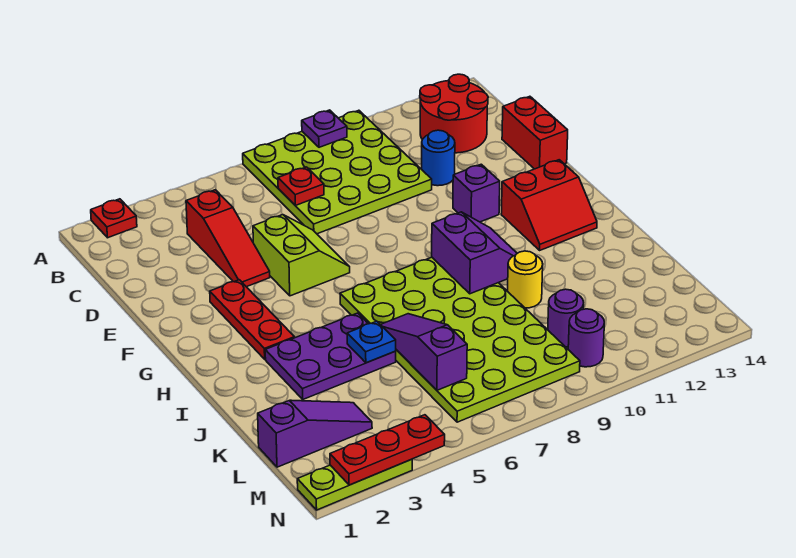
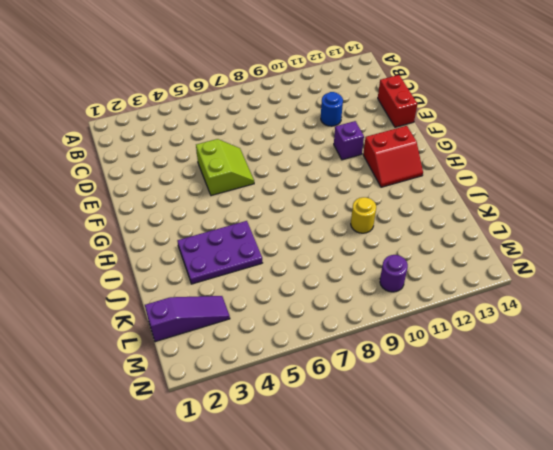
none -> red plate A2 level 1
none -> lime plate A7:D10 level 1
none -> red round brick B12:C13 level 1

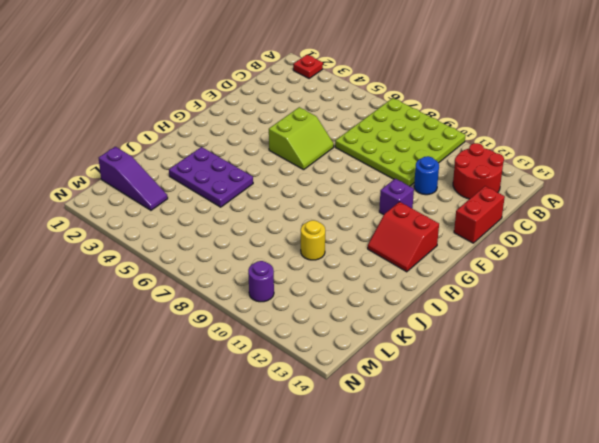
none -> red slope C4:E4 level 1 top C
none -> red plate F3:H3 level 1
none -> lime plate H6:M9 level 1

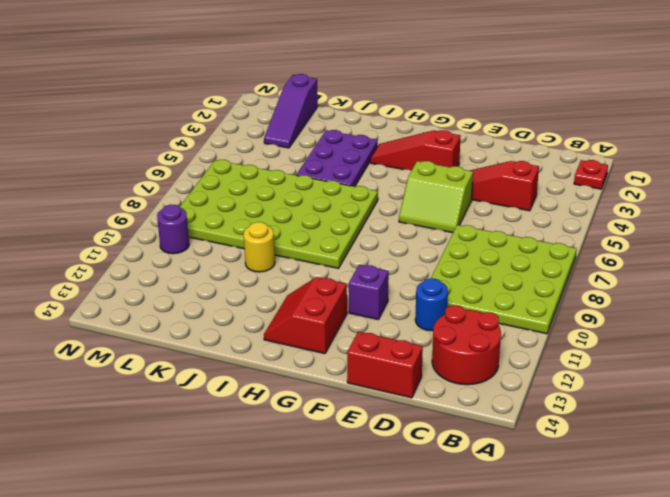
red slope F3:H3 level 1 top F -> red plate F3:H3 level 1
none -> purple round brick L10 level 1
none -> lime plate N1:N3 level 1
none -> purple plate A9 level 2

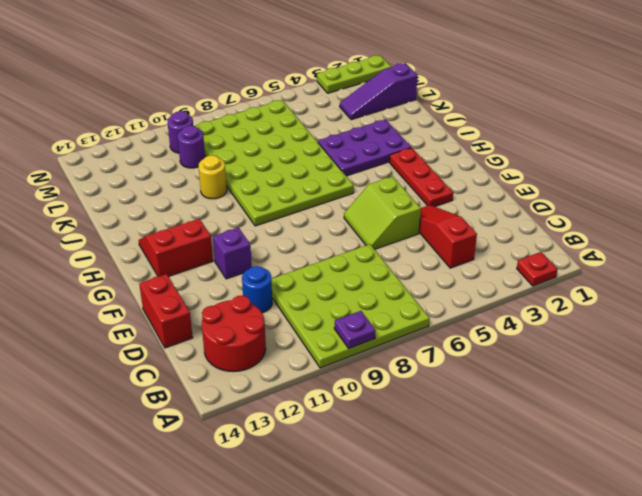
none -> red plate C7 level 2
none -> purple slope H9:I10 level 2 top 9
none -> blue plate J5 level 2

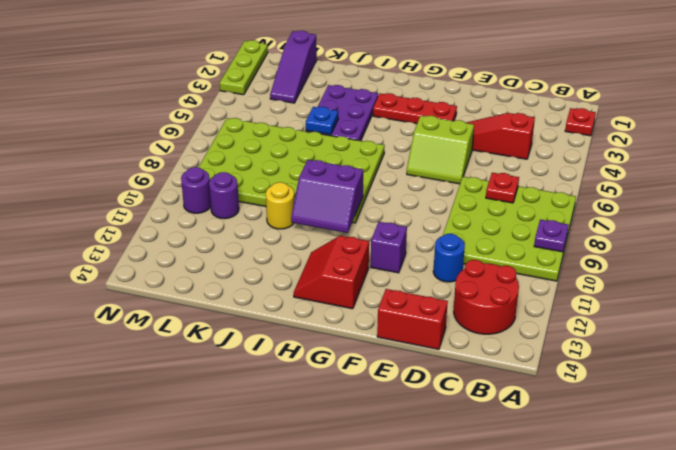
none -> purple slope J6:L6 level 2 top L
none -> red plate N2:N4 level 2

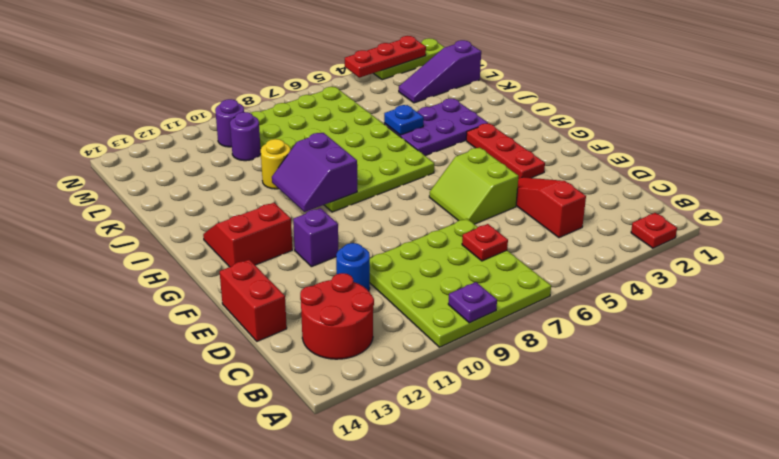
none -> purple slope J6:L6 level 2 top L

